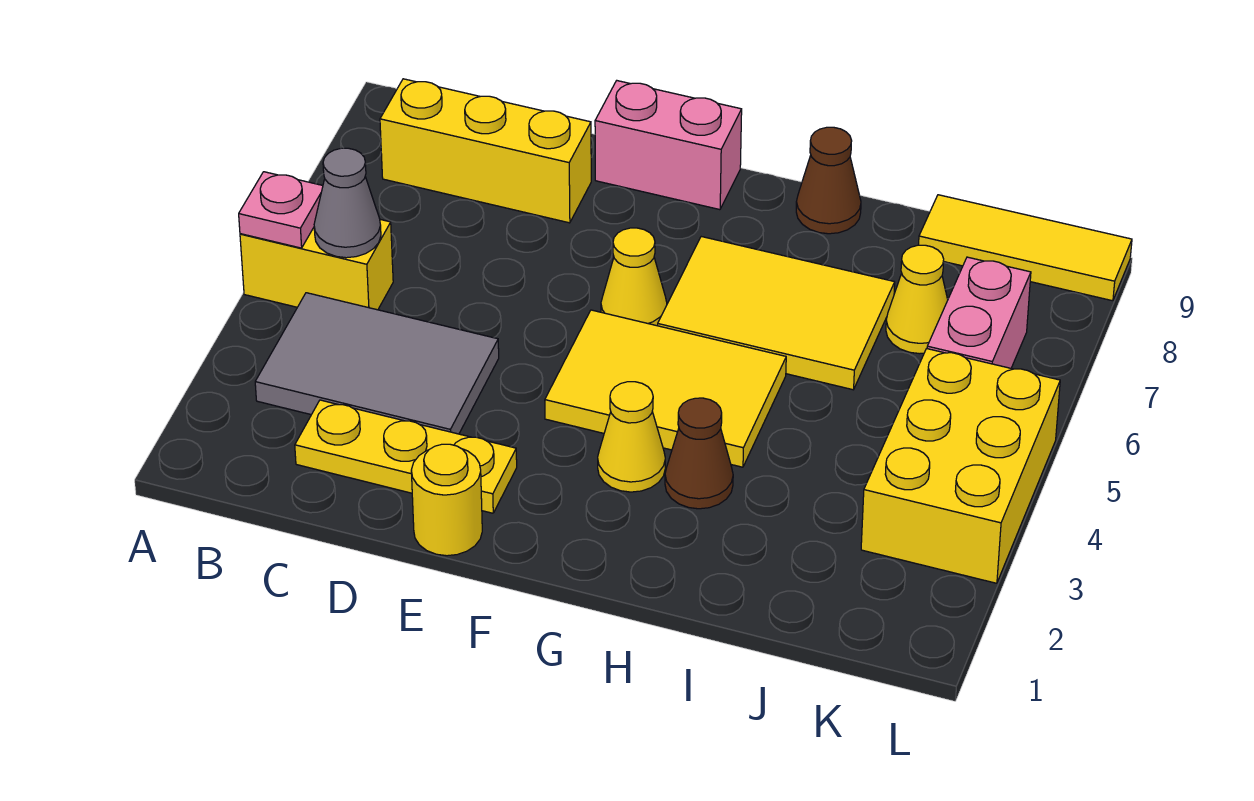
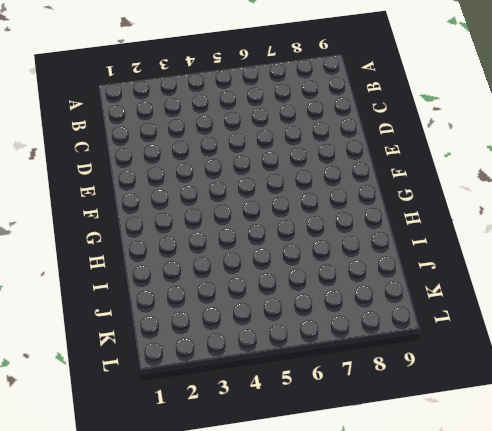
none -> yellow brick A5:B5 level 1
none -> grey tile B3:D4 level 1
none -> yellow brick B8:D8 level 1

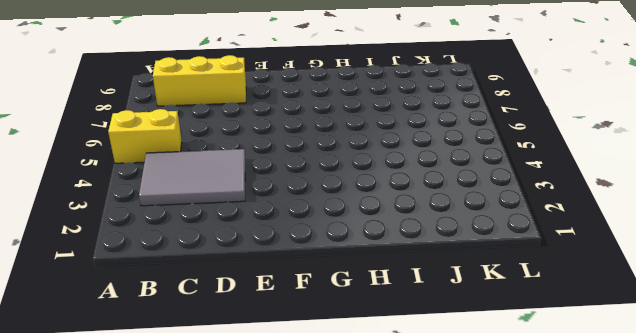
none -> yellow plate C2:E2 level 1
none -> yellow round brick E1 level 1
none -> pink brick E9:F9 level 1

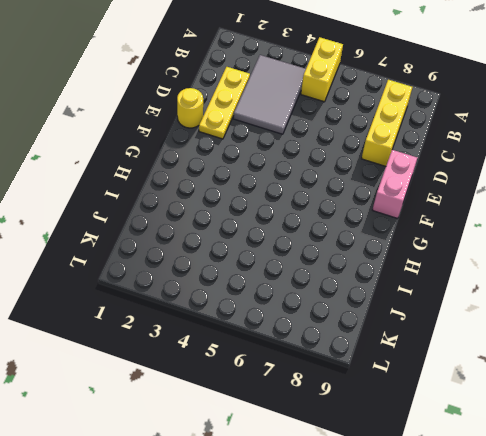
none -> yellow tile F4:H5 level 1
none -> yellow cone F6 level 1
none -> yellow cone G3 level 1

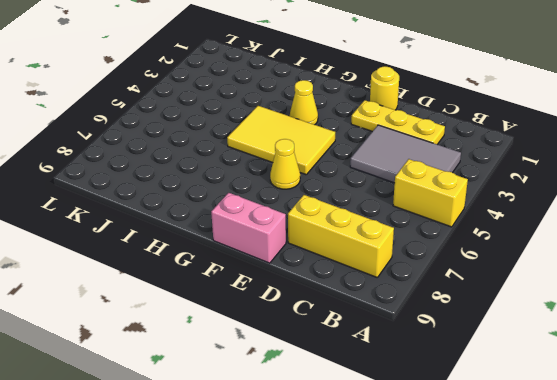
none -> yellow tile G6:I7 level 1
none -> brown cone H3 level 1
none -> brown cone H9 level 1

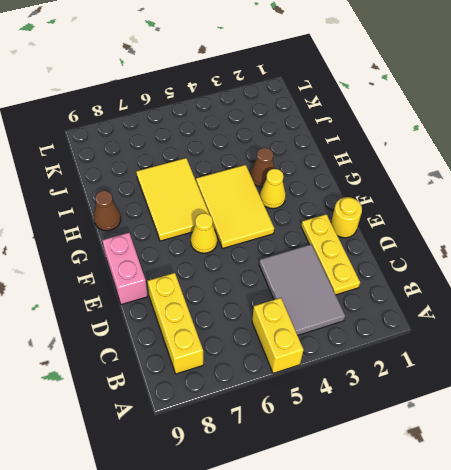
none -> yellow cone J7 level 1
none -> yellow tile J9:L9 level 1
none -> yellow brick K3:L5 level 1

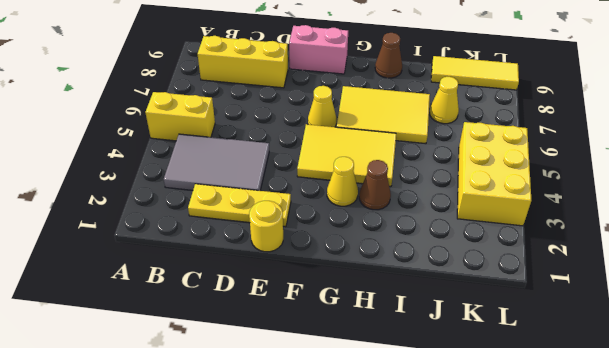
none -> pink brick K6:K7 level 1
none -> pink plate A5 level 2
none -> grey cone B5 level 2

